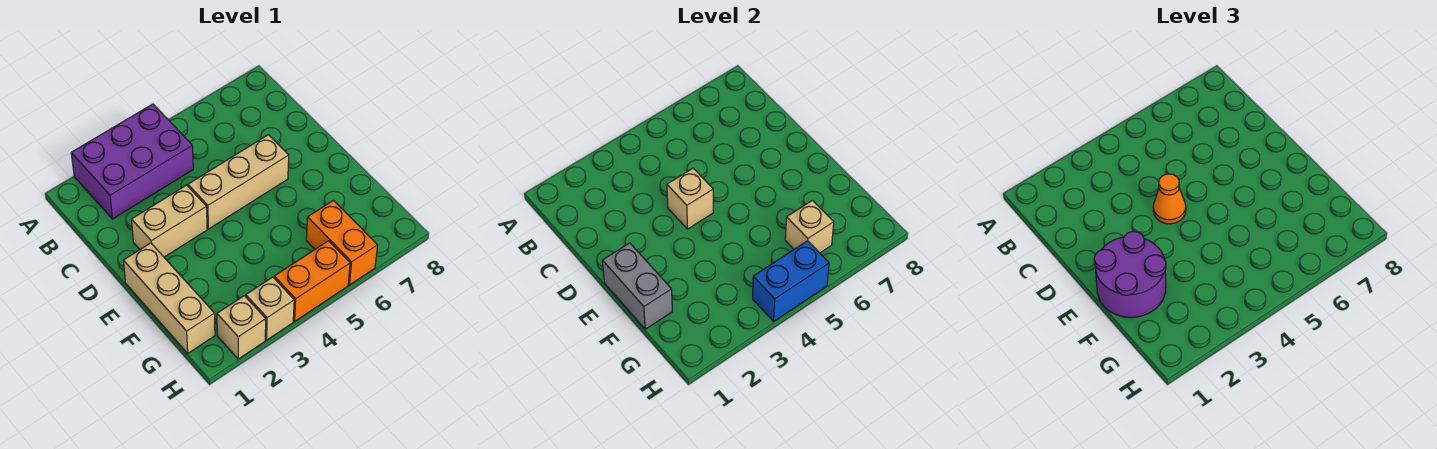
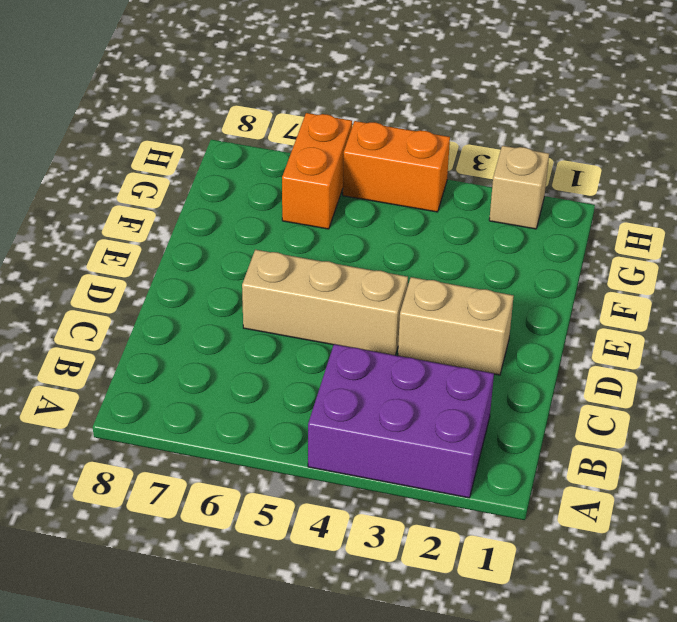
none -> tan brick E1:G1 level 1
none -> tan brick H3 level 1
none -> tan brick D4 level 2

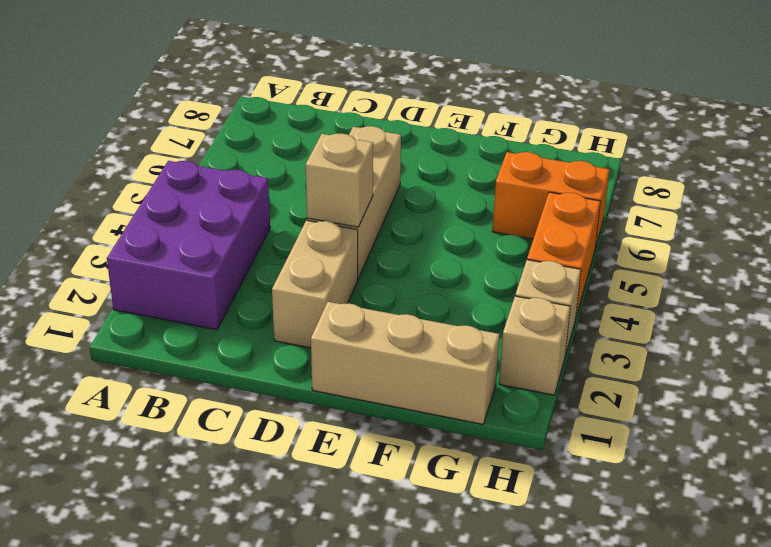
none -> grey brick E1:F1 level 2
none -> tan brick G6 level 2
none -> blue brick H4:H5 level 2

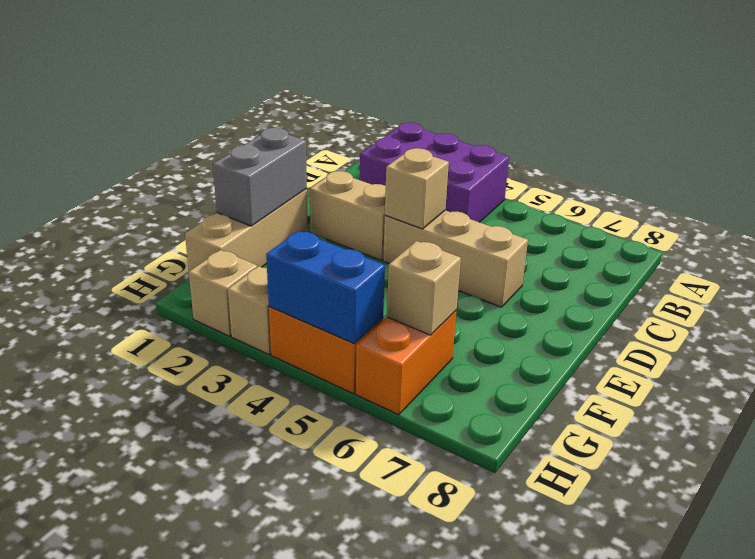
none -> orange cone D4 level 3
none -> purple round brick E1:F2 level 3

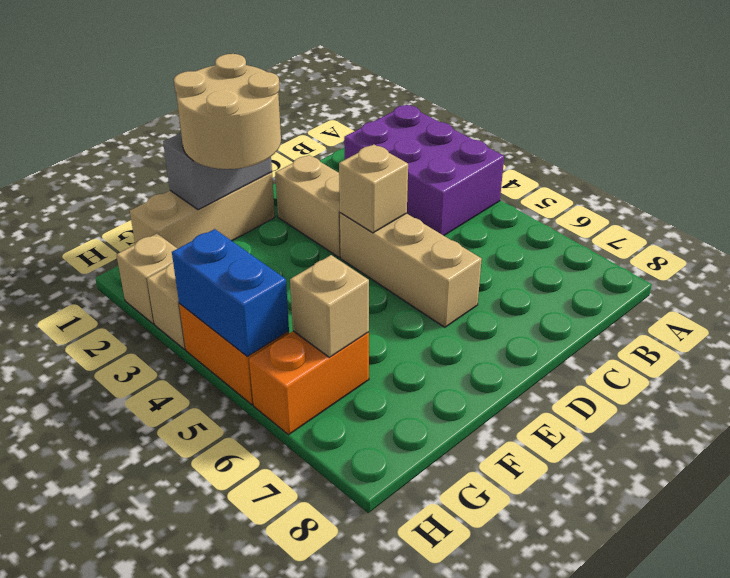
tan round brick E1:F2 level 3 -> purple round brick E1:F2 level 3
none -> orange cone D4 level 3

